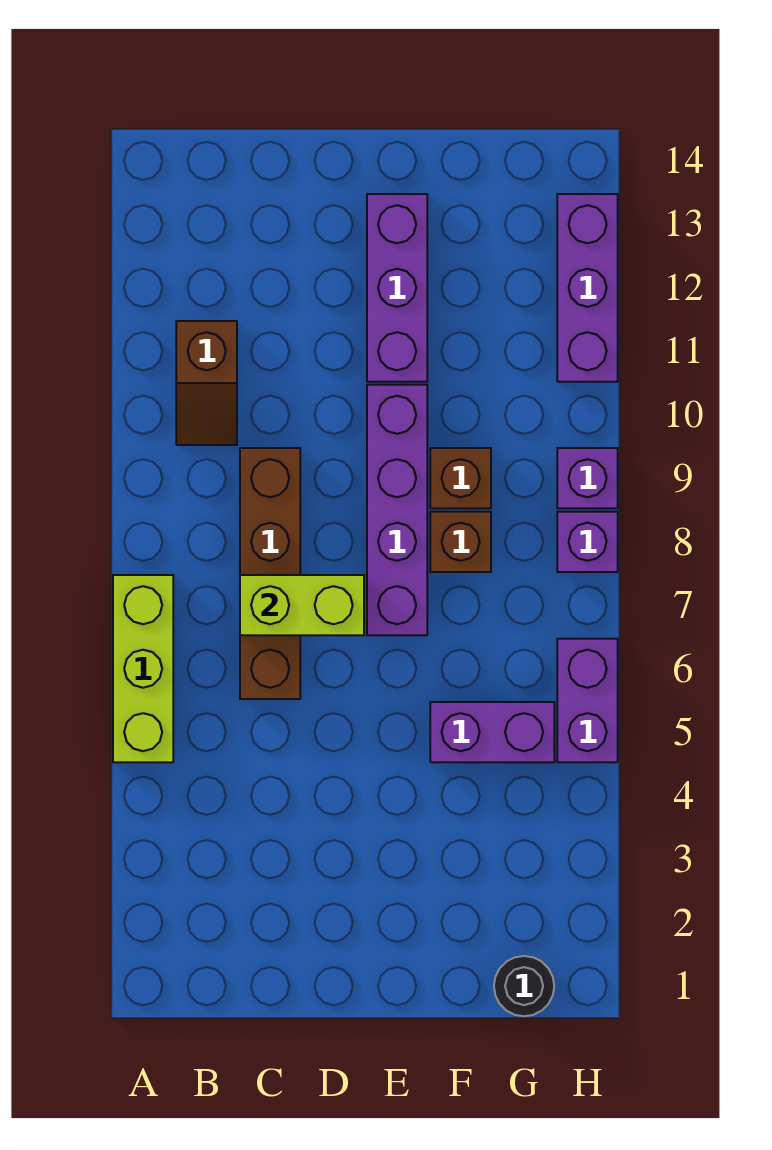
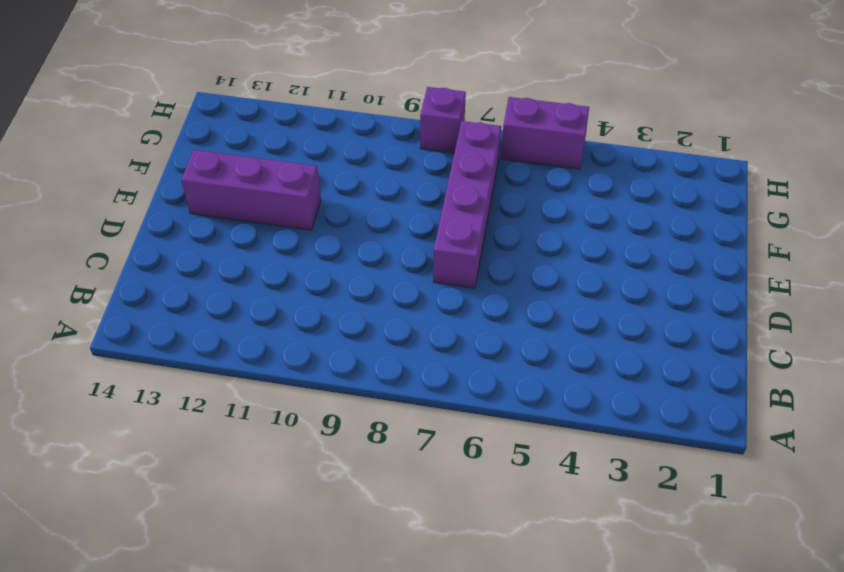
purple brick D7:G7 level 1 -> purple brick E7:E10 level 1
none -> lime brick A5:A7 level 1
none -> brown slope B10:B11 level 1 top 11
none -> brown brick C6:C9 level 1

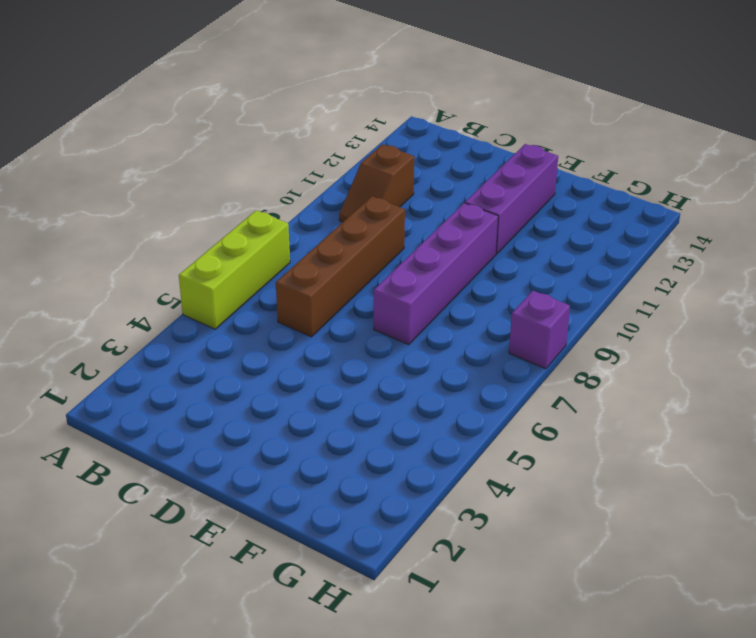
none -> purple brick F5:G5 level 1
none -> brown brick F8 level 1
none -> brown brick F9 level 1

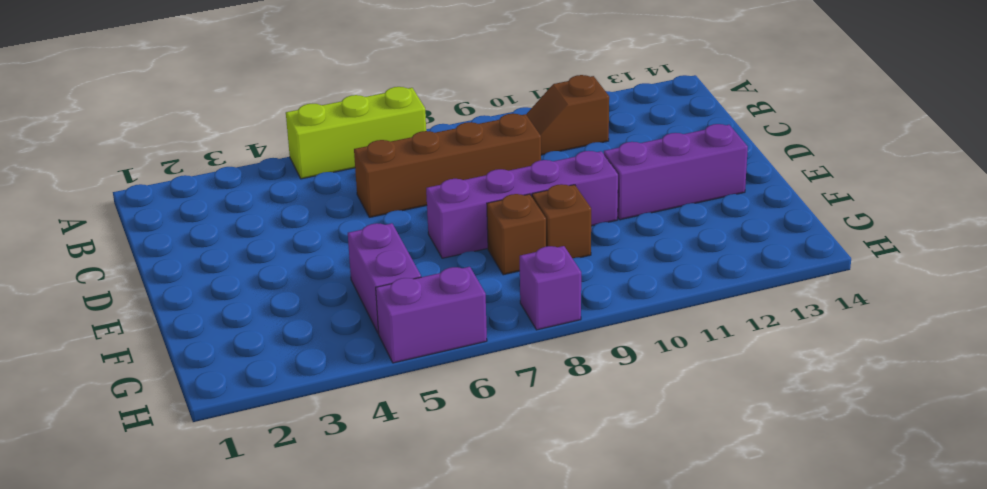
none -> black round brick G1 level 1
none -> purple brick H9 level 1
none -> purple brick H11:H13 level 1

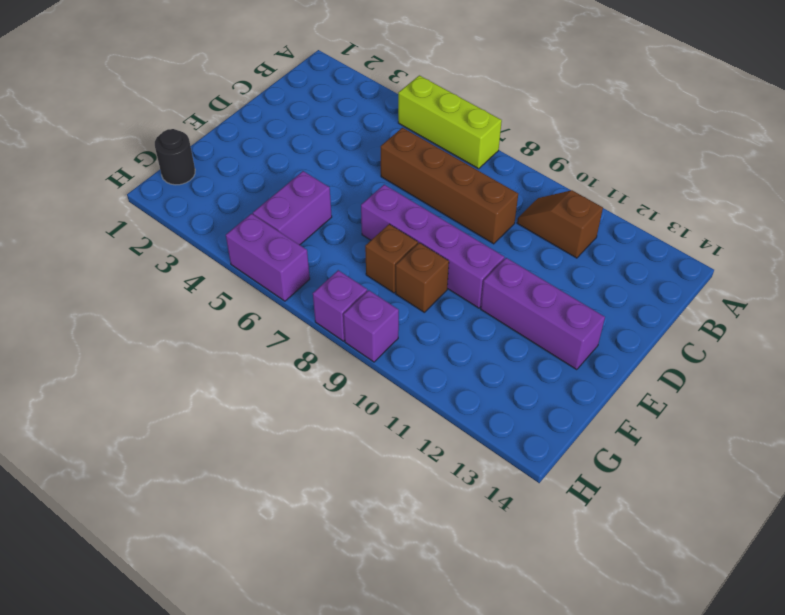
none -> purple brick H11:H13 level 1
none -> lime brick C7:D7 level 2

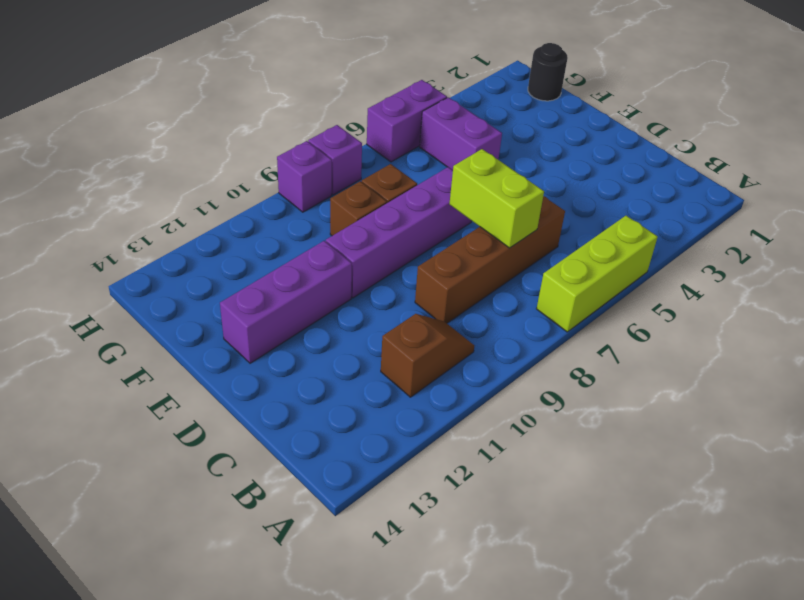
none -> purple brick H11:H13 level 1

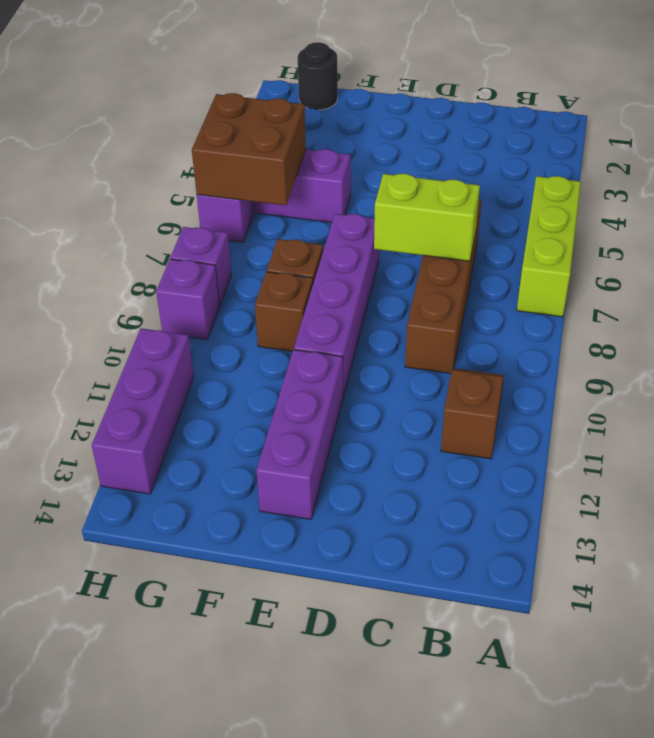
brown brick G5:H6 level 2 -> none

